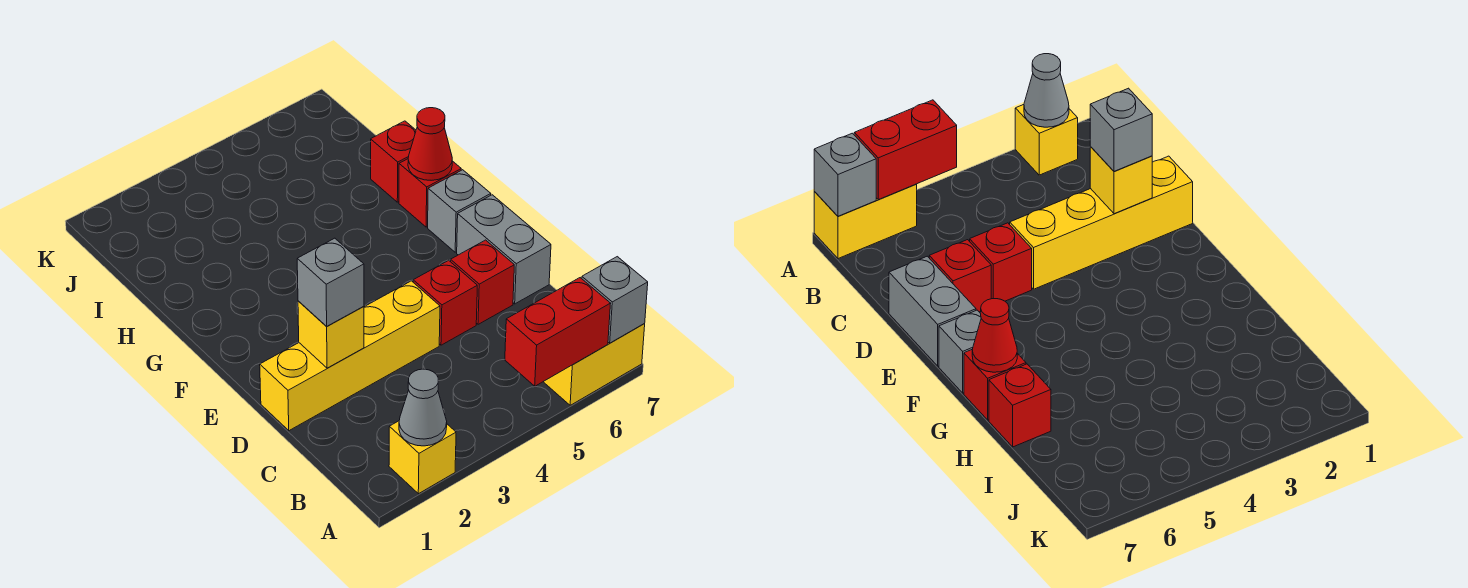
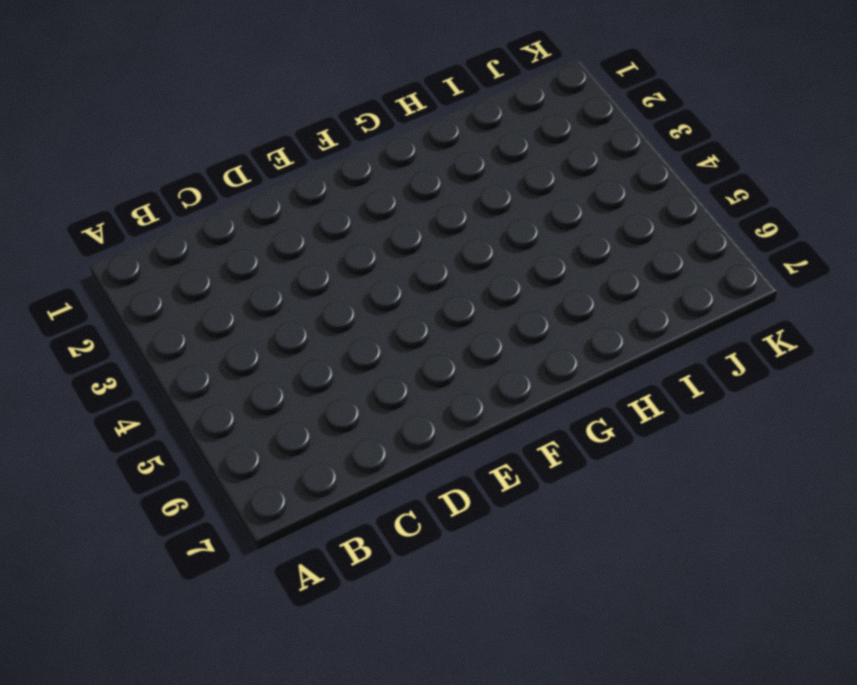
none -> yellow brick A2 level 1
none -> yellow brick A6:A7 level 1
none -> yellow brick D1:D4 level 1

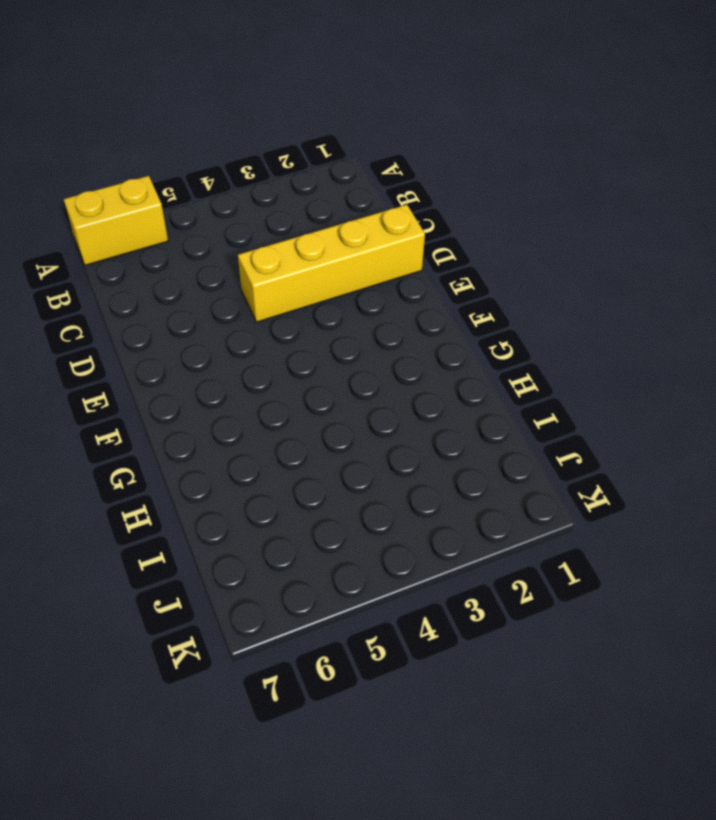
none -> yellow brick A2 level 1
none -> red brick D5 level 1
none -> red brick D6 level 1

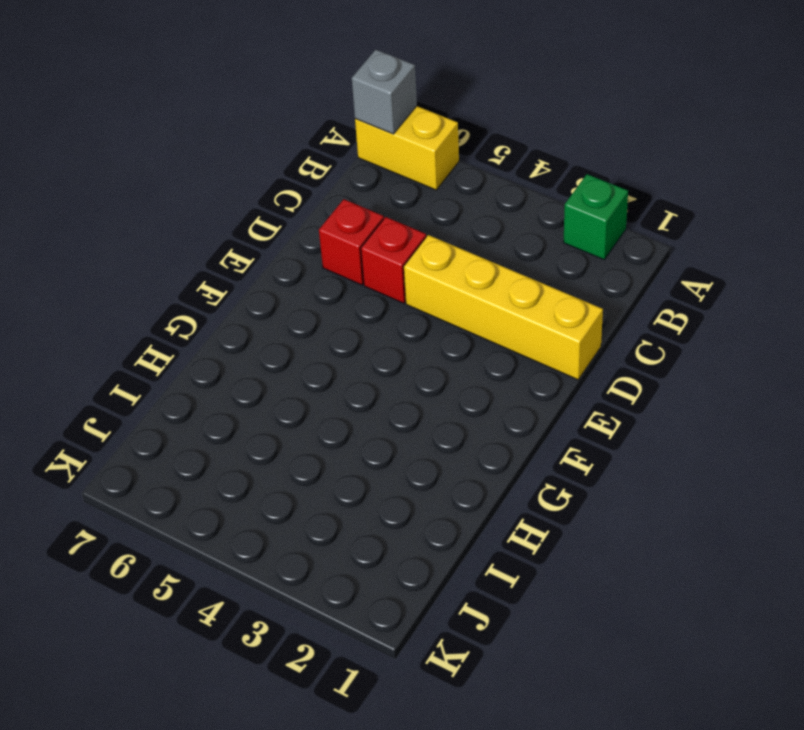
green brick A2 level 1 -> yellow brick A2 level 1
none -> grey brick D7:E7 level 1
none -> grey brick F7 level 1
none -> red brick G7 level 1

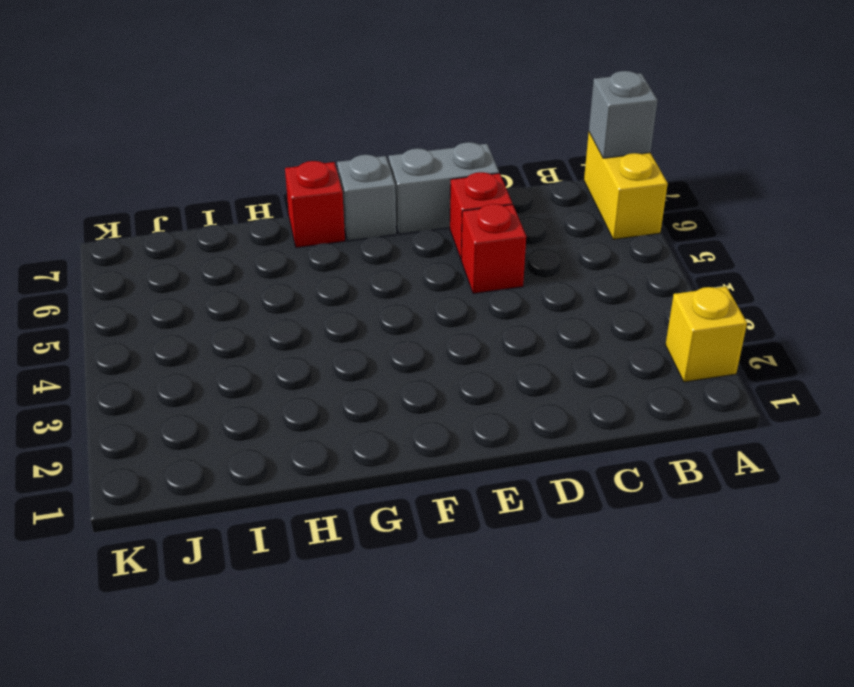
none -> yellow brick D1:D4 level 1
none -> red brick H7 level 1
none -> grey cone A2 level 2

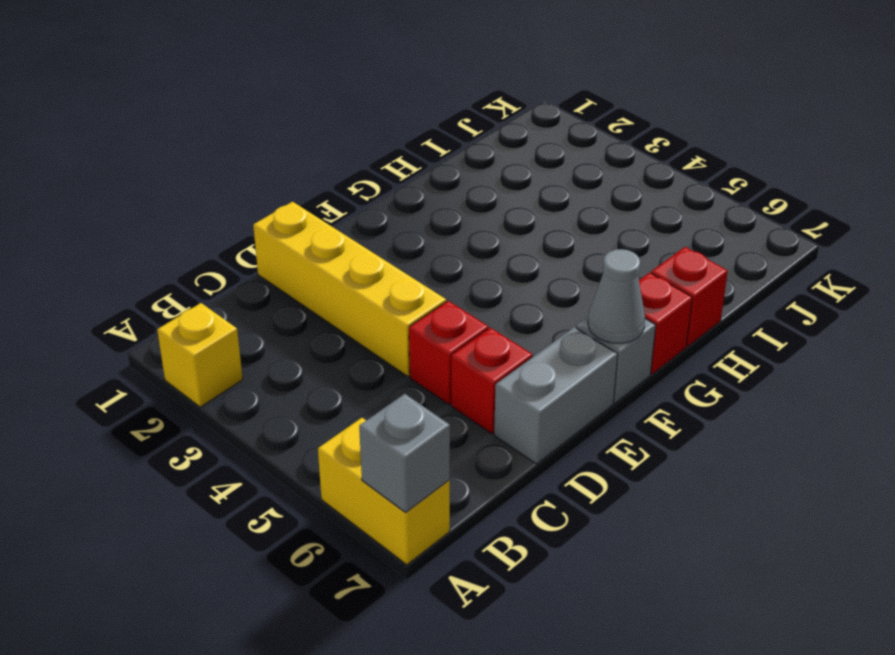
grey cone F7 level 2 -> grey cone A2 level 2
none -> red brick A5:A6 level 2
none -> yellow brick D2 level 2
none -> red cone G7 level 2

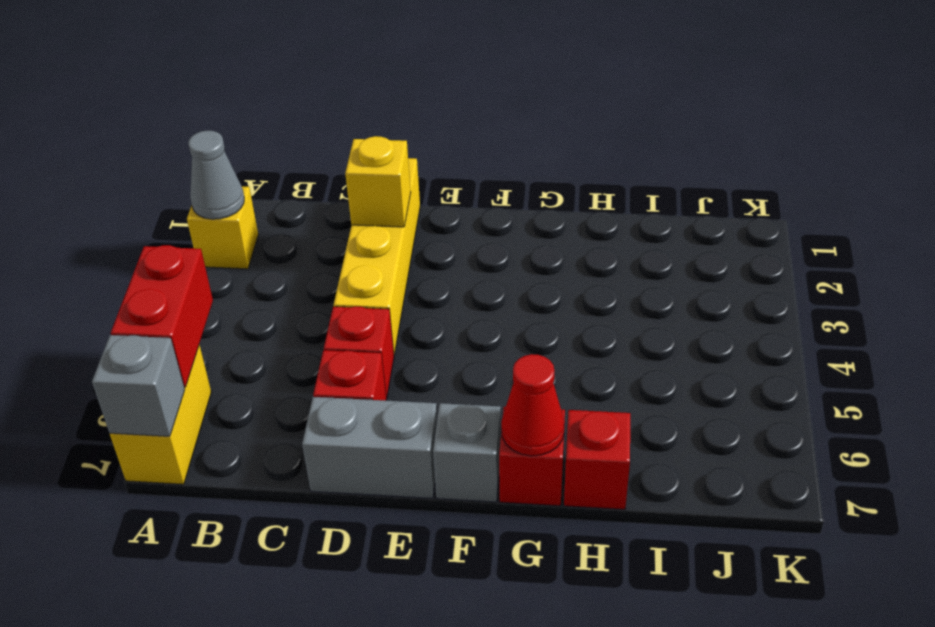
none -> grey brick D2 level 3

